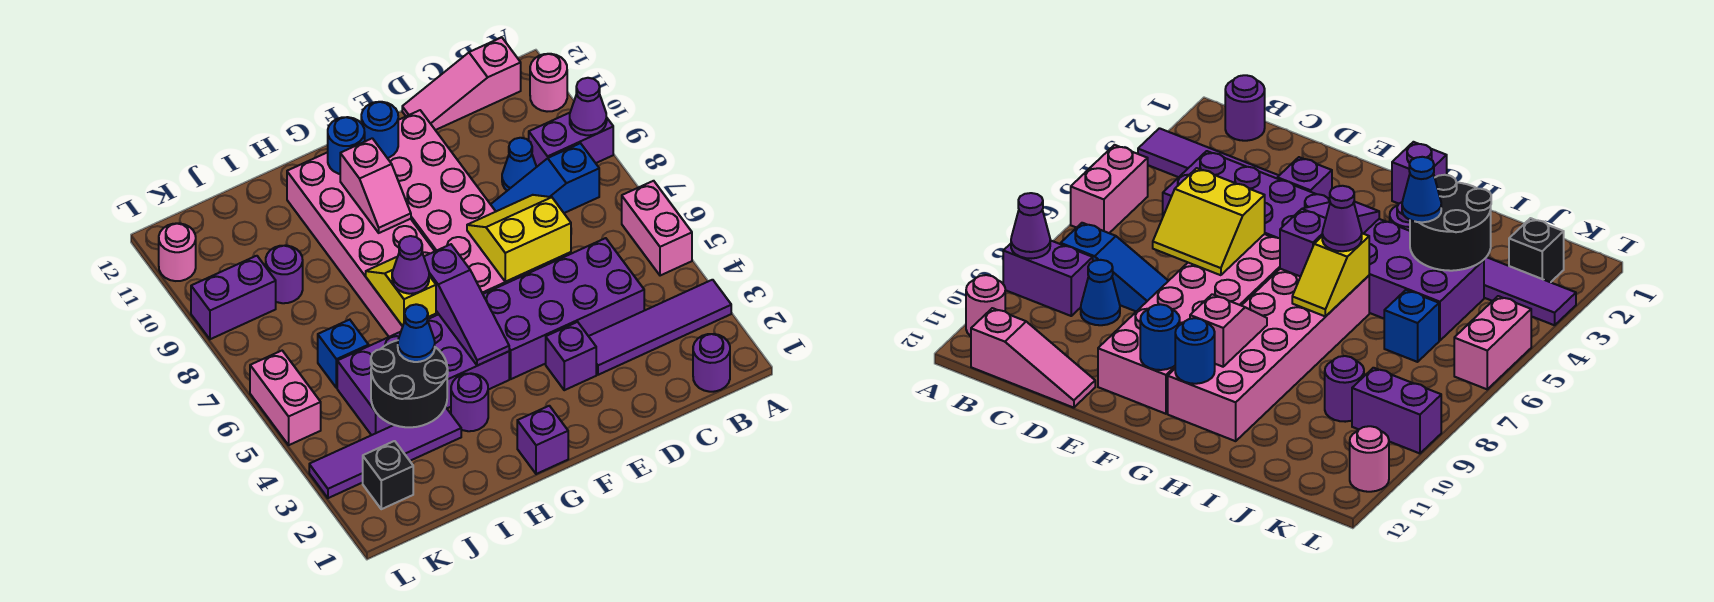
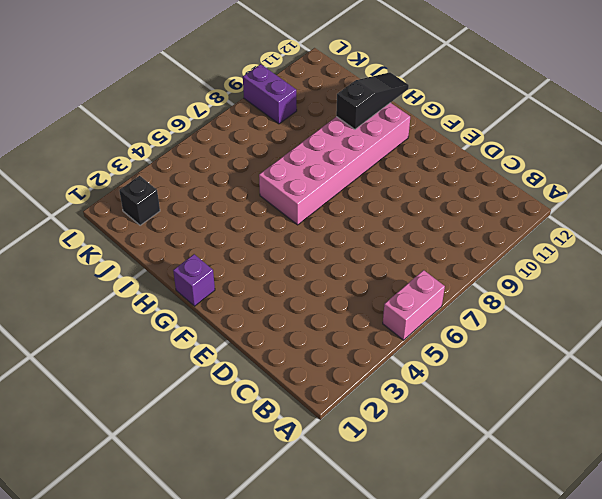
black slope H10:H12 level 2 top 10 -> none
none -> purple tile A3:D3 level 1
none -> purple brick A9:B9 level 1
none -> pink round brick A11 level 1
none -> purple round brick B1 level 1

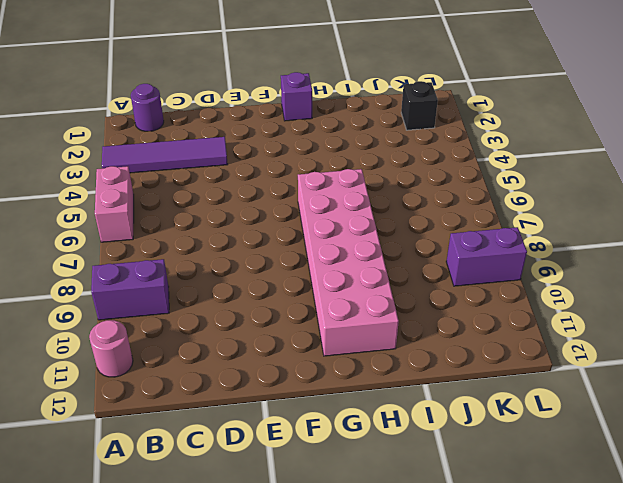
none -> blue slope B8:D8 level 1 top B
none -> pink slope B12:D12 level 1 top B
none -> purple brick C4:F5 level 1
none -> blue cone C9 level 1

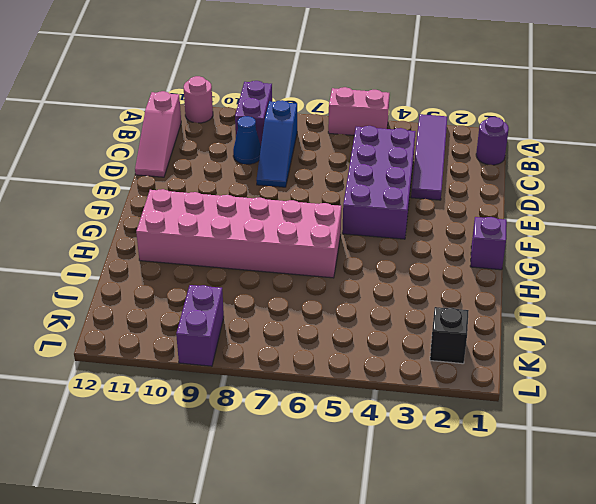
none -> purple brick E3 level 1
none -> pink brick E6:F11 level 1
none -> purple brick G4:J5 level 1
none -> purple round brick H3 level 1

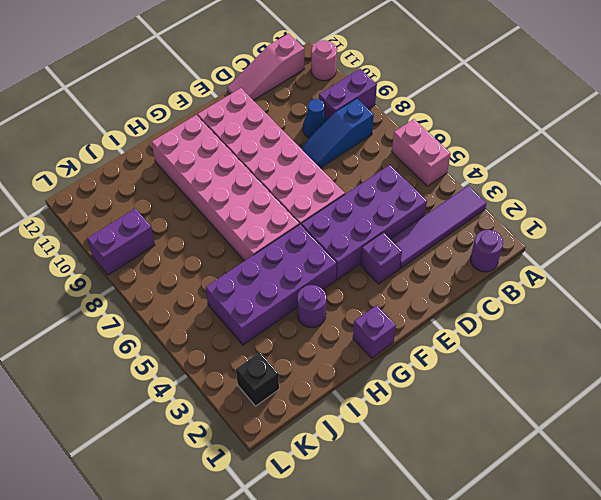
none -> purple tile I3:L3 level 1
none -> blue brick J6 level 1
none -> purple round brick J9 level 1
none -> pink brick L5:L6 level 1

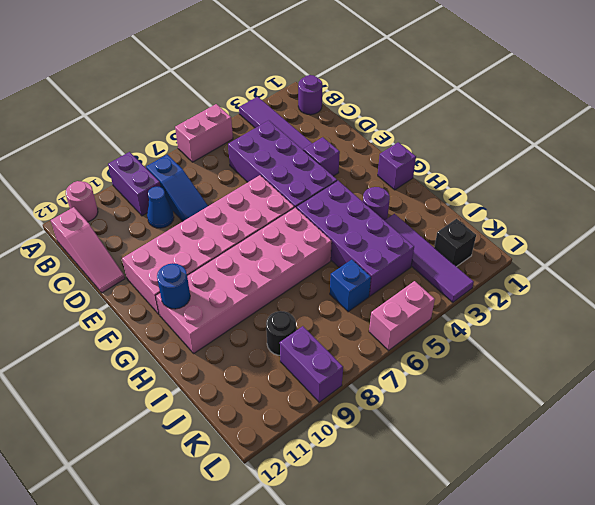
black round brick J9 level 1 -> purple round brick J9 level 1
none -> pink round brick L11 level 1
none -> purple cone A9 level 2
none -> yellow slope D6:E7 level 2 top 6
none -> blue round brick F11 level 2

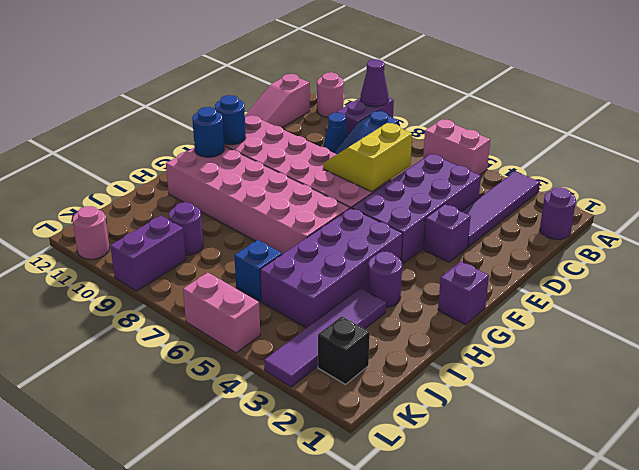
none -> purple slope G4:G6 level 2 top 6
none -> pink slope G9:G10 level 2 top 10
none -> yellow slope H6:H7 level 2 top 6
none -> black round brick I3:J4 level 2

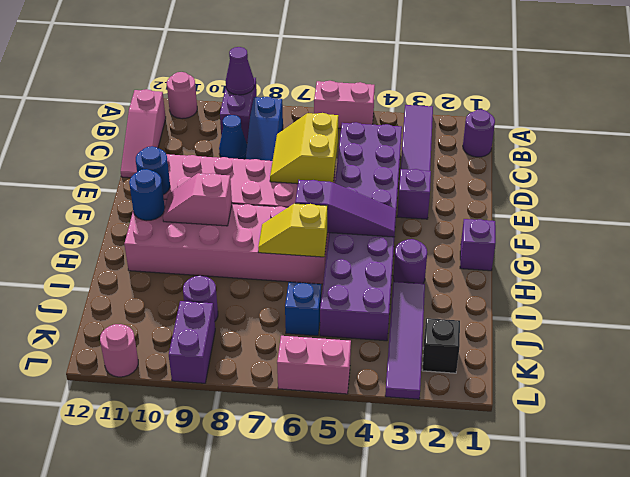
pink slope G9:G10 level 2 top 9 -> pink slope G9:G10 level 2 top 10
none -> black round brick I3:J4 level 2
none -> purple cone H6 level 3
none -> blue cone I4 level 3

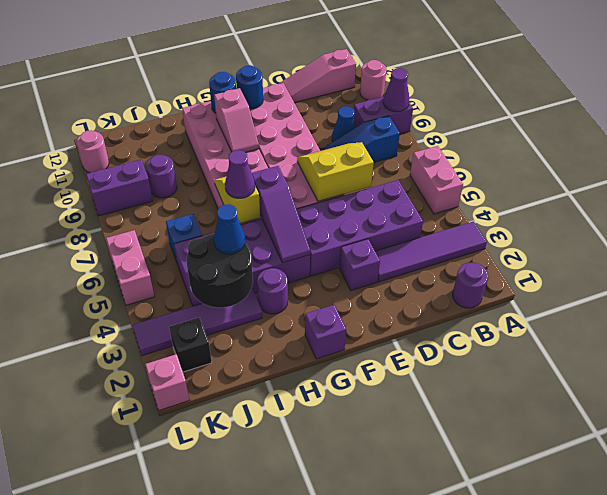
pink brick L1 level 1 -> none

